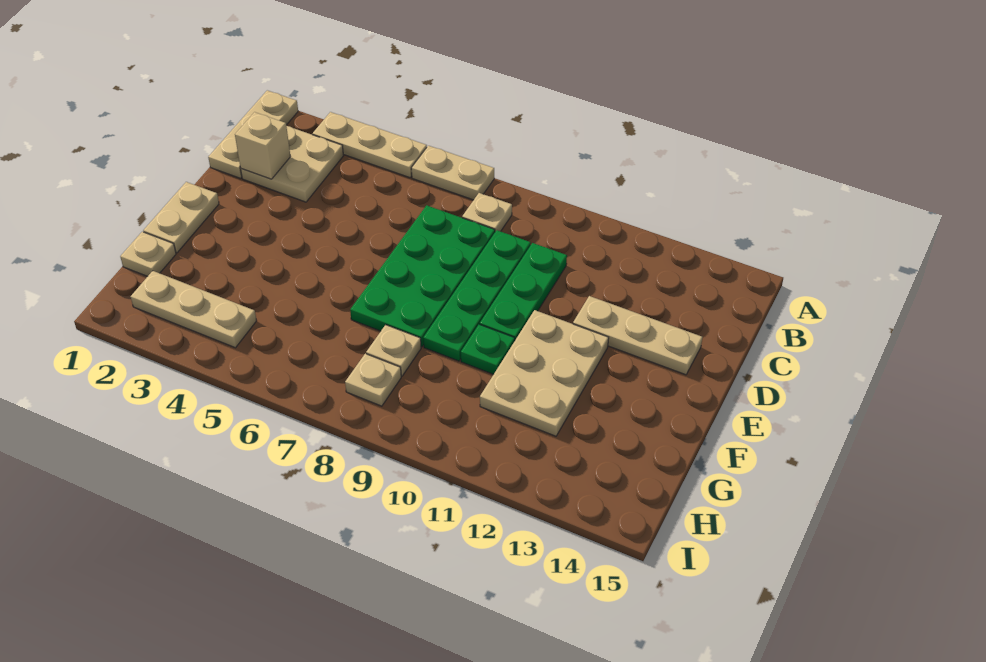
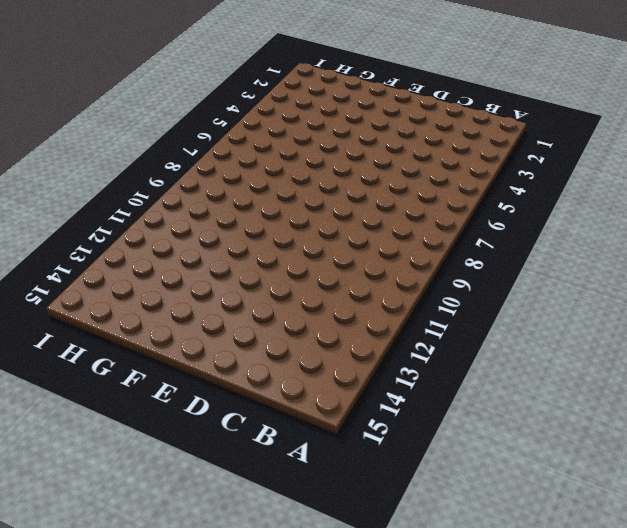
none -> tan plate A1:C1 level 1
none -> tan plate A3:A5 level 1
none -> tan plate A6:A7 level 1

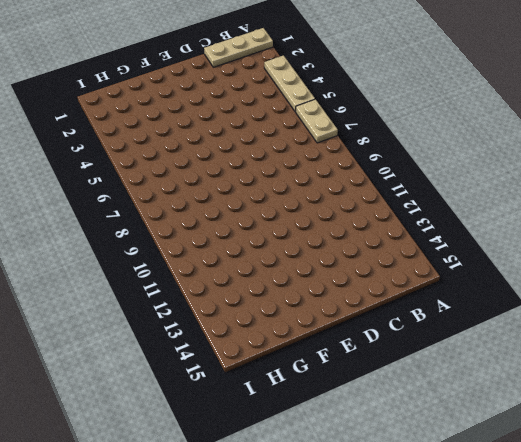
none -> tan plate B2:C3 level 1
none -> tan plate B8 level 1
none -> green plate C7:F8 level 1

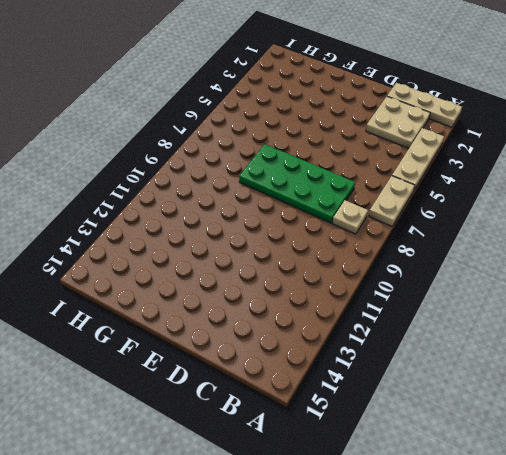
none -> green plate C9:F9 level 1
none -> green plate C10:E10 level 1
none -> tan plate D12:D14 level 1

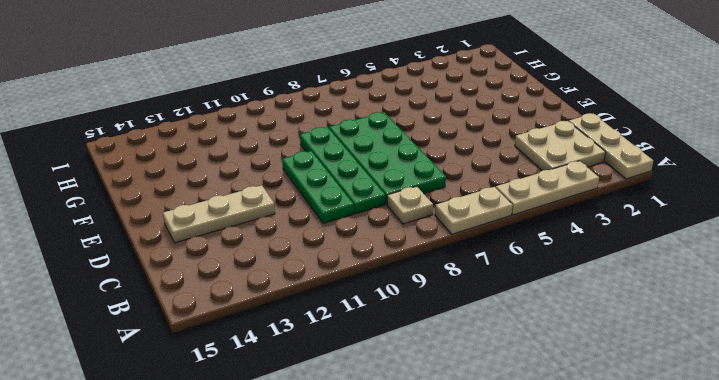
none -> tan plate E1:F1 level 1
none -> tan plate E11:G12 level 1
none -> green plate F10 level 1

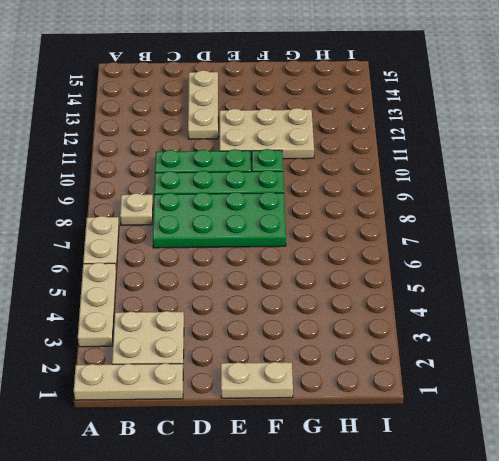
none -> tan plate G1 level 1
none -> tan plate G8 level 1
none -> tan plate H2:H4 level 1

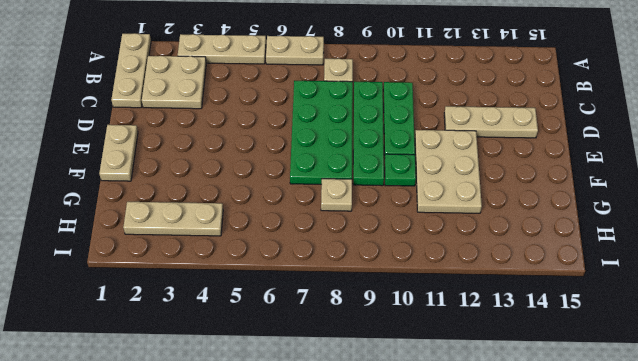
none -> tan plate G1 level 1
none -> tan plate H8 level 1
none -> tan brick C2 level 2

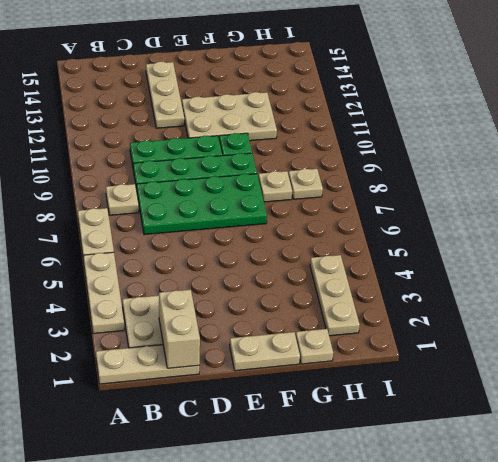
tan brick C1:C2 level 2 -> tan brick C2 level 2

